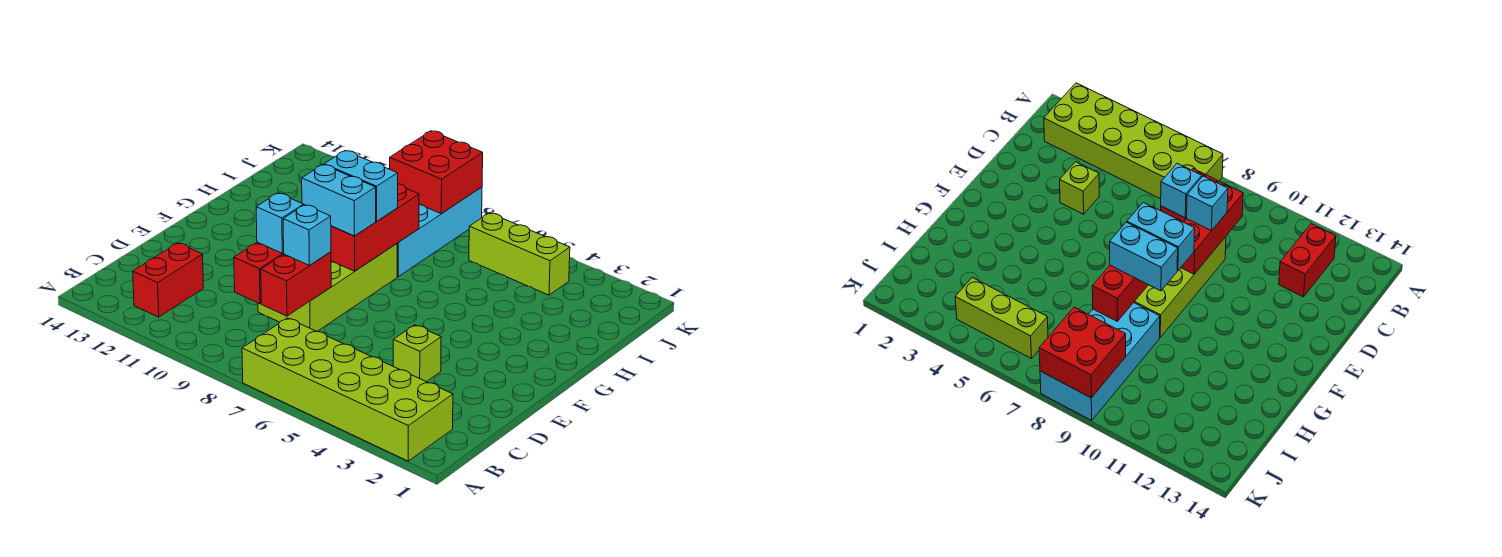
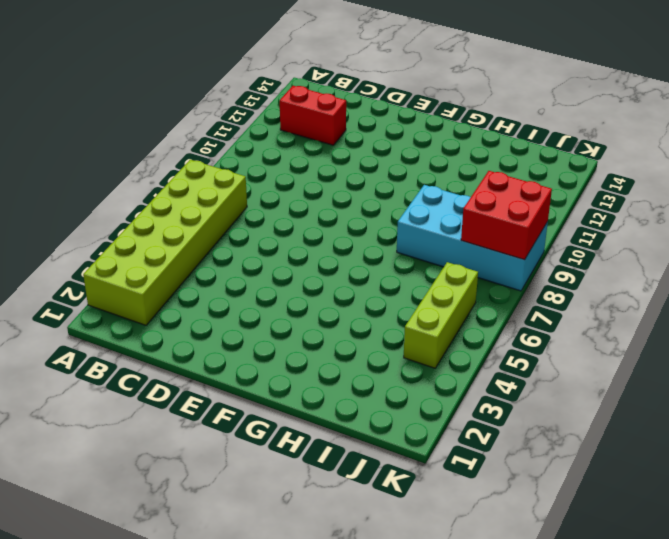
none -> lime brick D4 level 1
none -> lime brick D8:G9 level 1
none -> red brick C8:D8 level 2

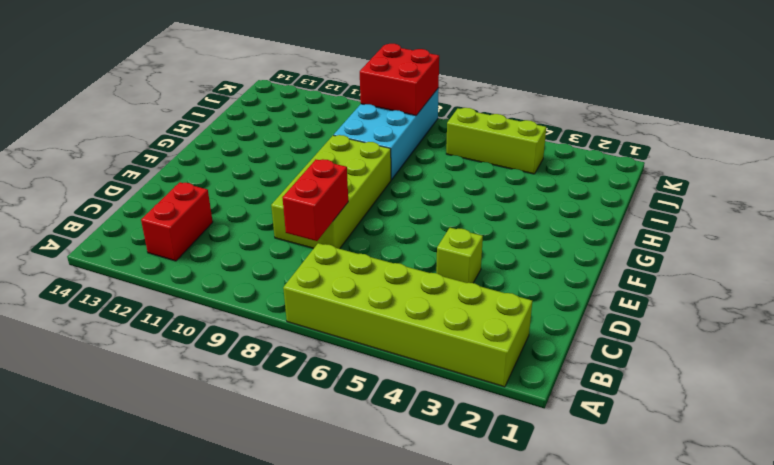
none -> red brick C9:E9 level 2
none -> red brick F8:H8 level 2
none -> cyan brick D8 level 3

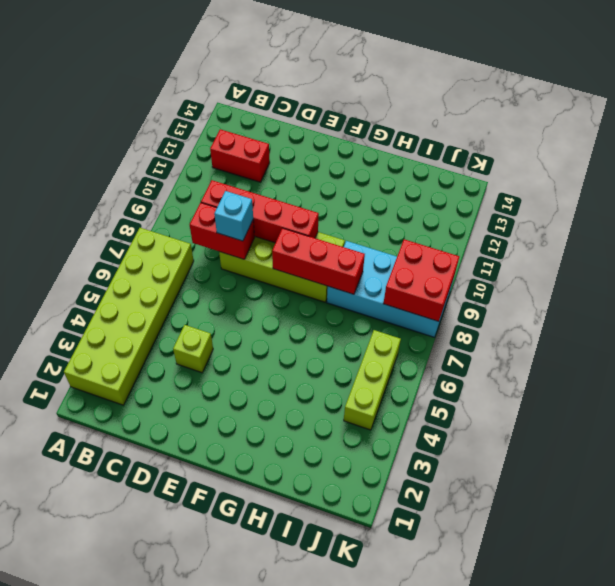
red brick C9:F9 level 2 -> red brick C9:E9 level 2
none -> cyan brick D9 level 3
none -> cyan brick F8:F9 level 3
none -> cyan brick G8:G9 level 3

